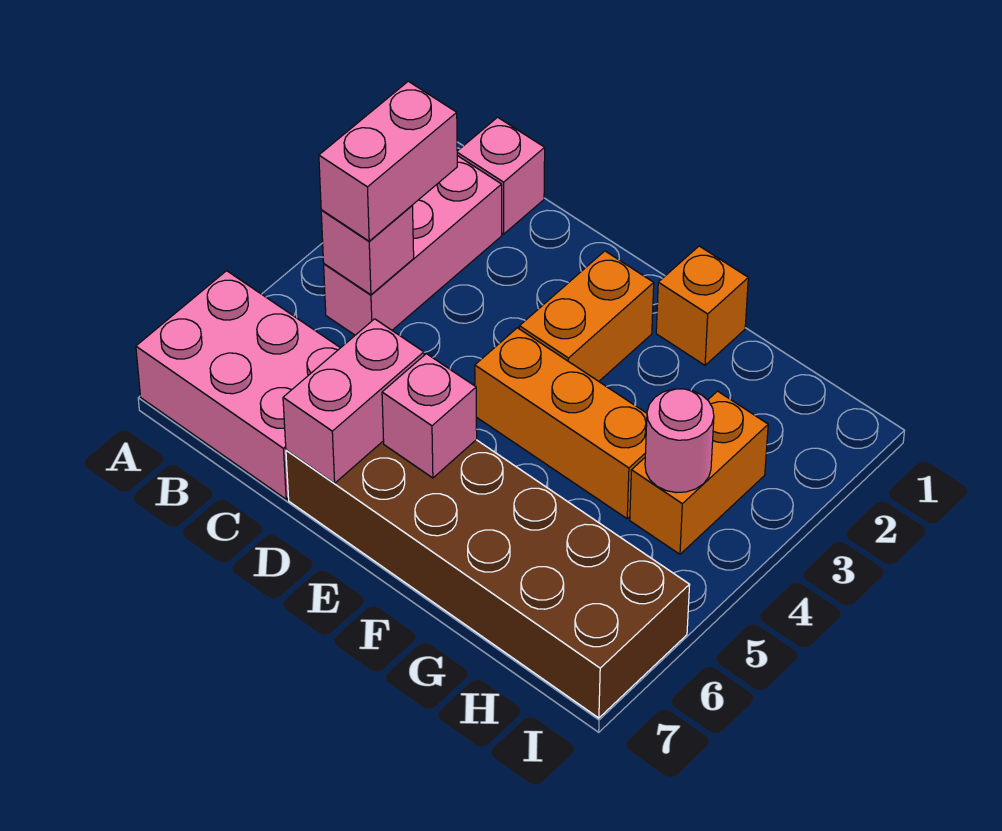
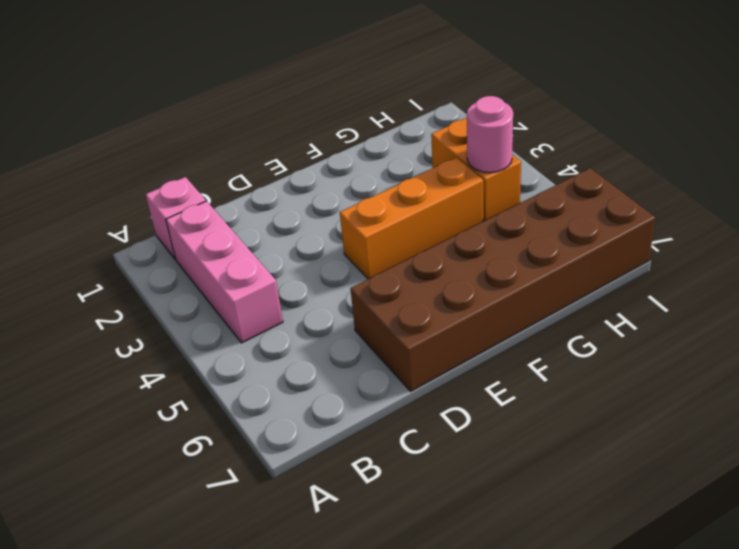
none -> pink brick A6:C7 level 1
none -> orange brick E2:E3 level 1
none -> orange brick F1 level 1

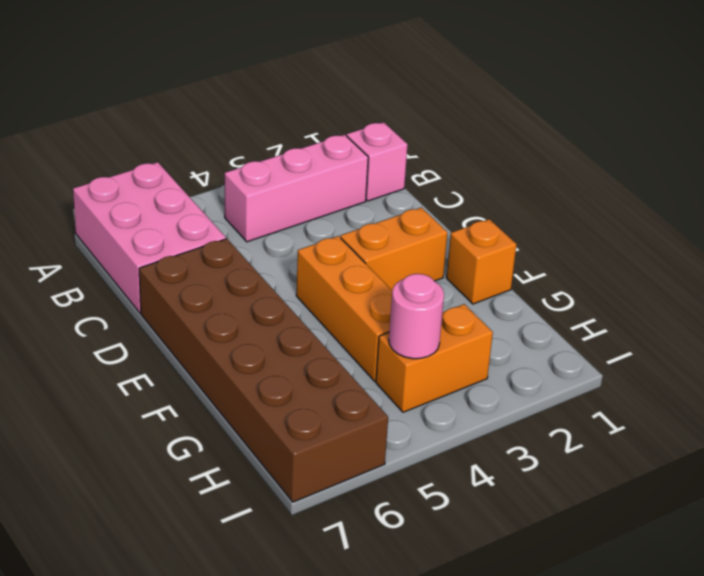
none -> pink brick B4 level 2
none -> pink brick D6:D7 level 2
none -> pink brick E6 level 2

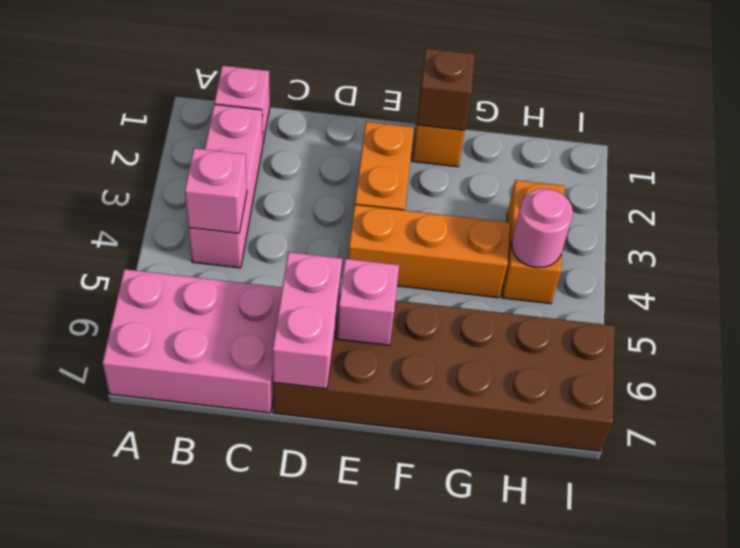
brown brick F1 level 2 -> none
none -> pink brick B3:B4 level 3

